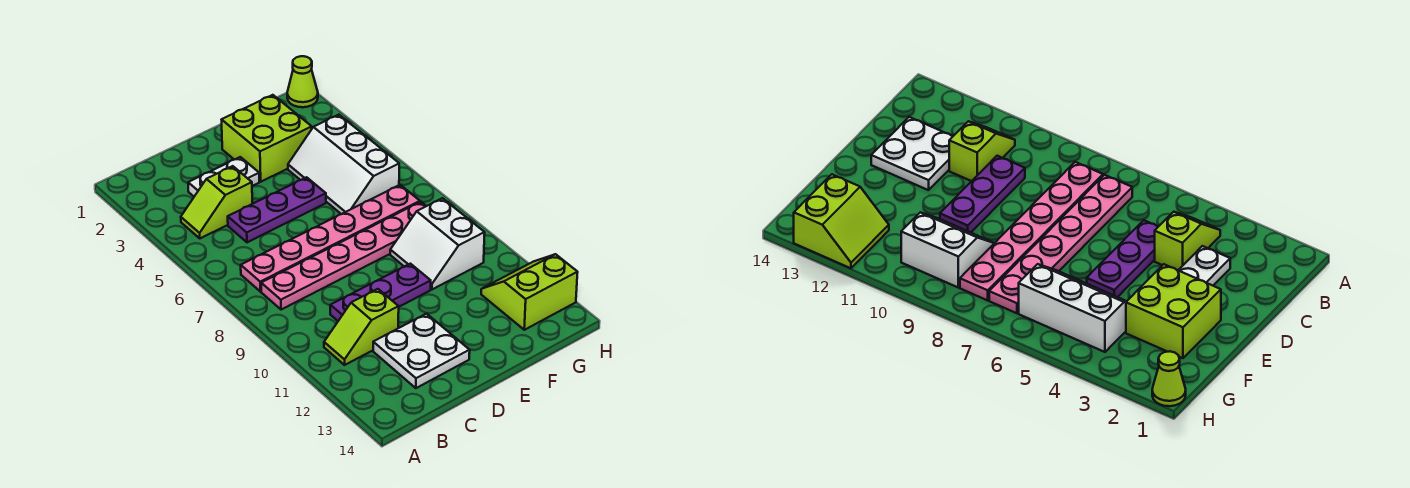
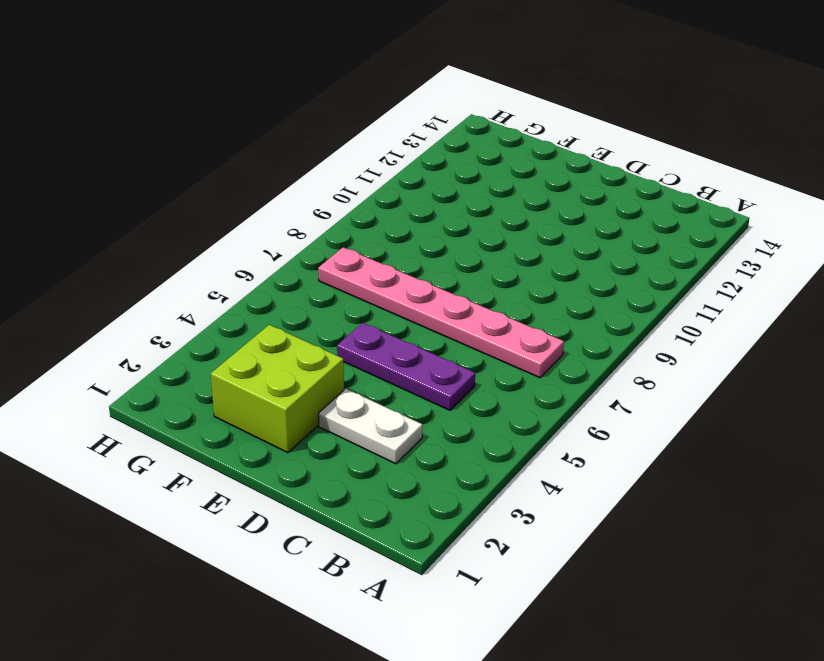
none -> lime slope B4:C4 level 1 top C
none -> pink plate B8:G8 level 1
none -> lime slope B11:C11 level 1 top C

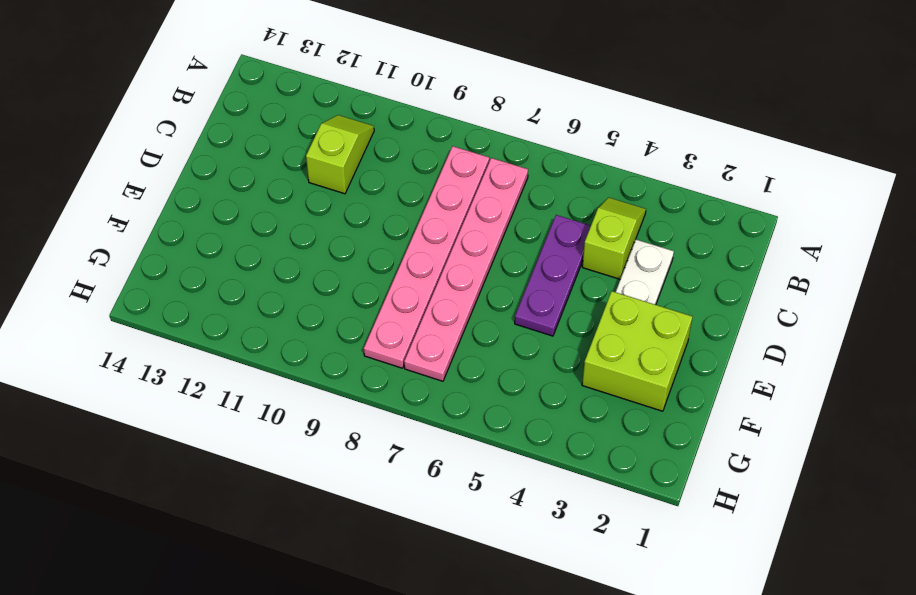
none -> purple plate C10:E10 level 1
none -> white plate C12:D13 level 1
none -> white slope F4:G6 level 1 top G

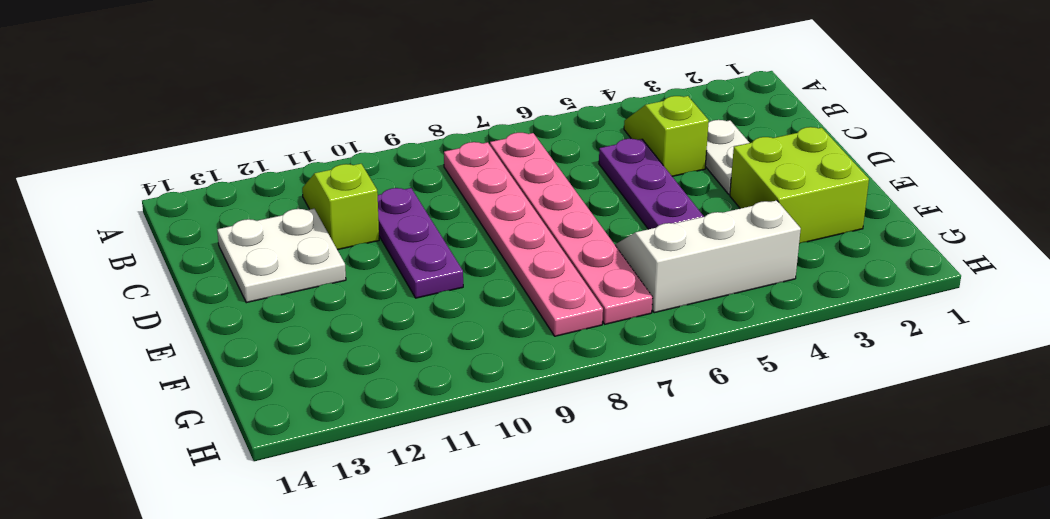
none -> white slope F9:G10 level 1 top G
none -> lime slope G12:H13 level 1 top 13
none -> lime cone H1 level 1

